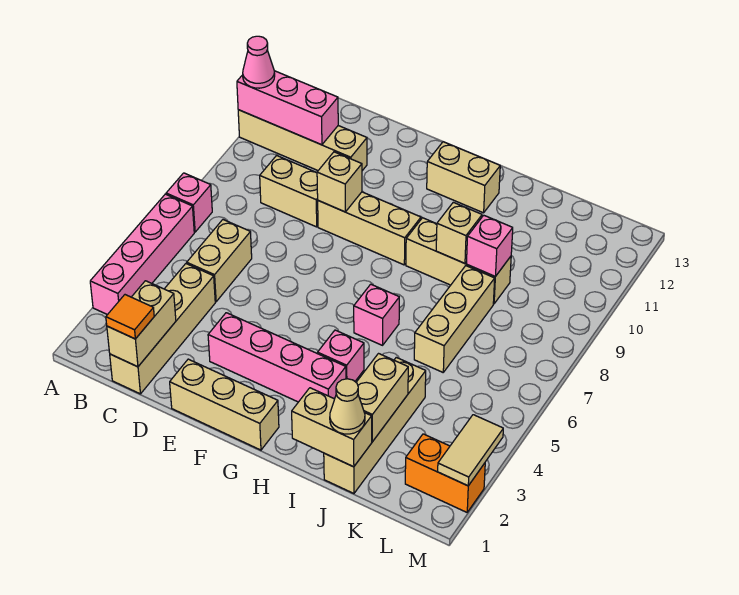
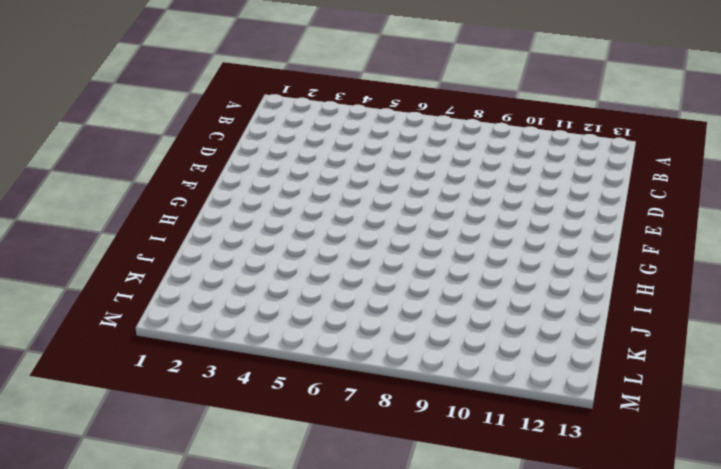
none -> pink brick A3:A6 level 1
none -> pink brick A7 level 1
none -> tan brick A11:D11 level 1

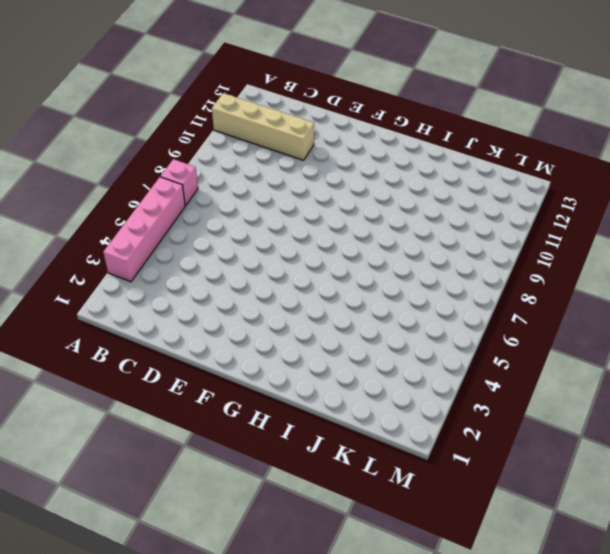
none -> tan brick C1:C4 level 1
none -> tan brick C5:C6 level 1
none -> tan brick C9:D9 level 1

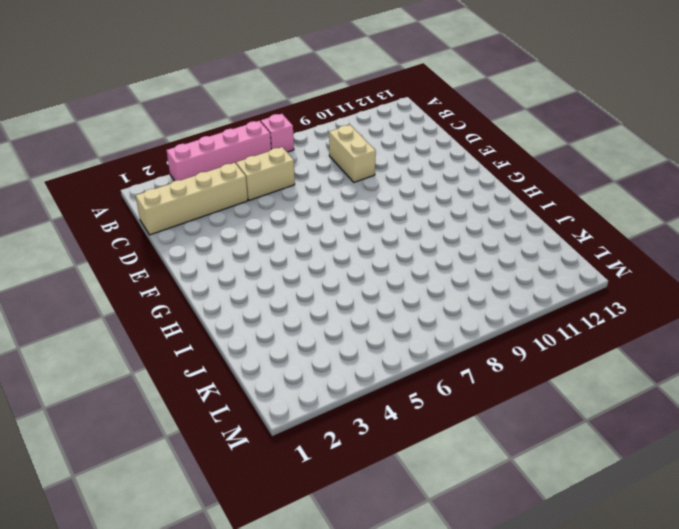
none -> tan brick A11:D11 level 1
none -> tan brick E1:G1 level 1
none -> pink brick E3:H3 level 1

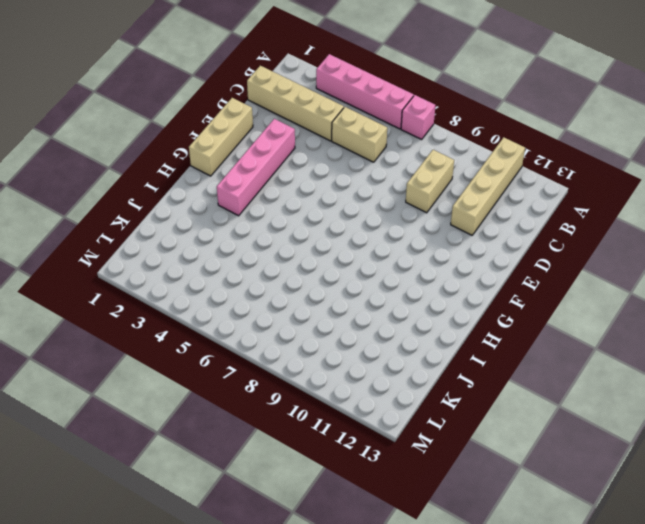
none -> tan brick E9:G9 level 1
none -> tan brick G12:H12 level 1
none -> pink brick H4 level 1

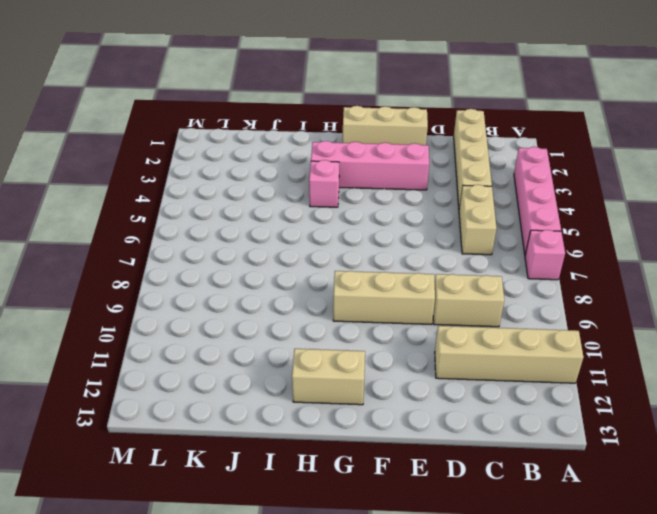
none -> pink brick H6 level 1
none -> tan brick H9:J9 level 1
none -> tan brick J1:J4 level 1

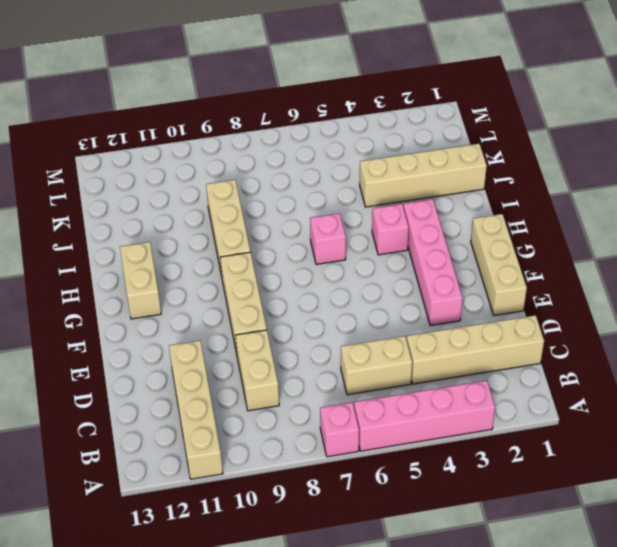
none -> tan brick J6:J8 level 1
none -> orange brick L2:M2 level 1
none -> pink brick A11:C11 level 2

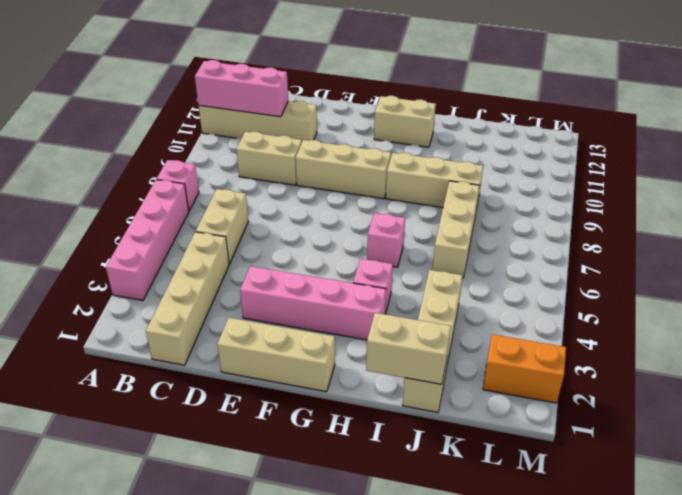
none -> tan brick C1:C2 level 2
none -> tan brick E9 level 2
none -> tan brick I9 level 2

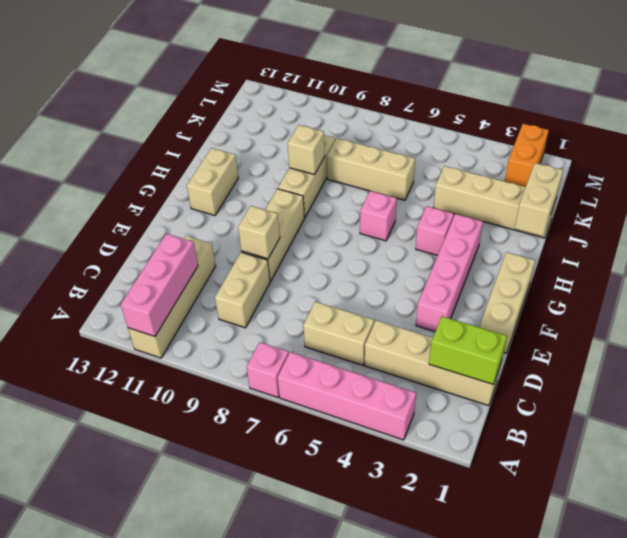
lime brick C1:C2 level 2 -> tan brick C1:C2 level 2
none -> tan brick J2:J3 level 2
none -> pink brick J9 level 2
none -> tan tile M2:M3 level 2

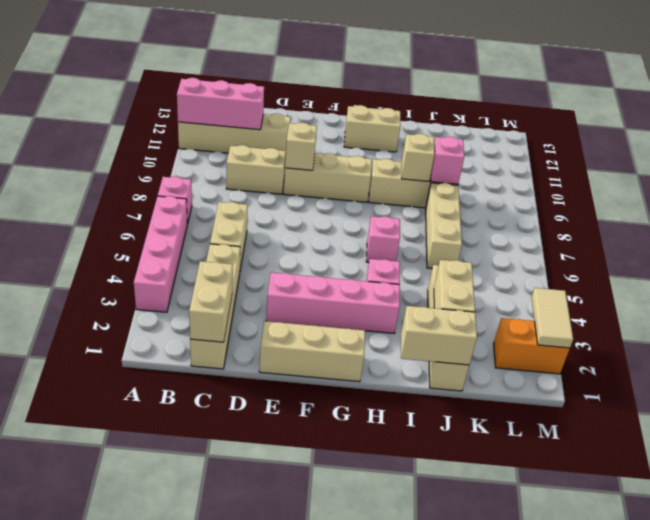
none -> pink cone A11 level 3
none -> orange tile C1 level 3
none -> tan cone J1 level 3

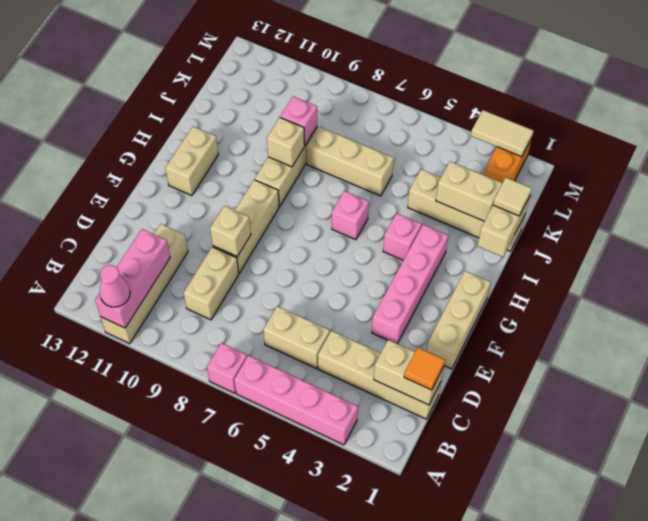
tan tile J1 level 3 -> tan cone J1 level 3

